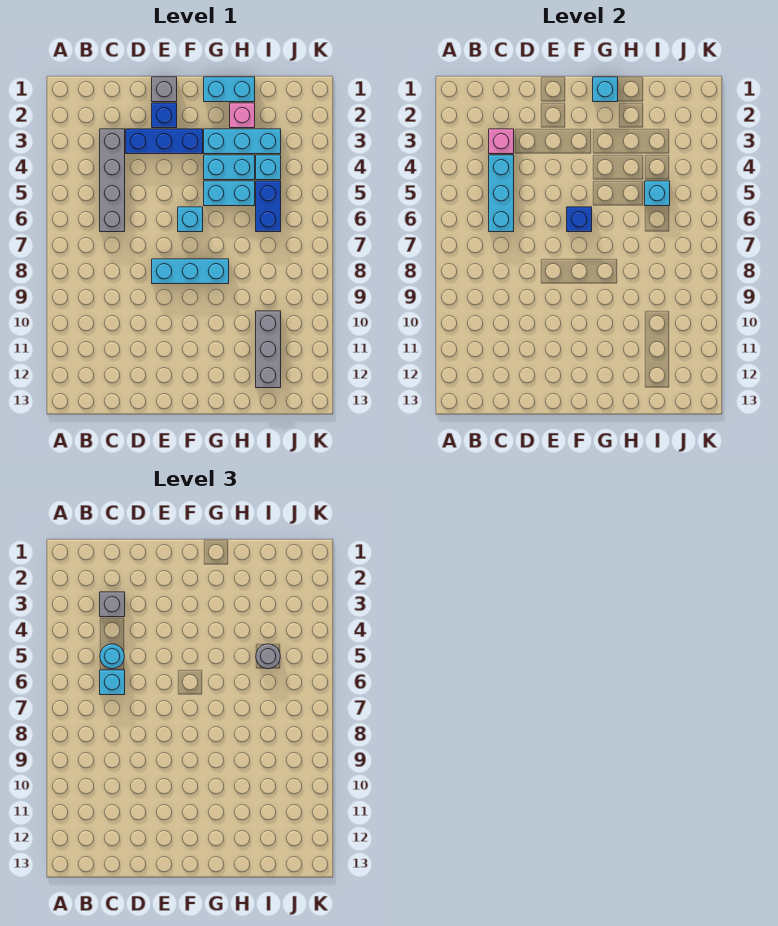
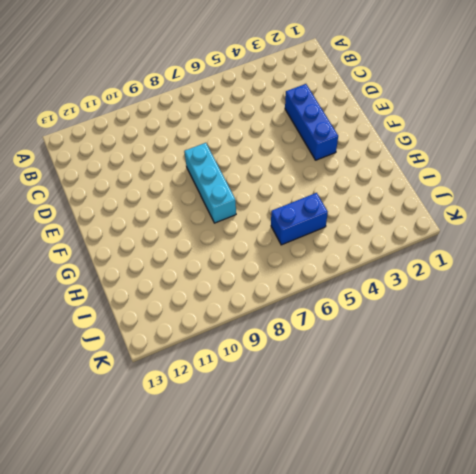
none -> grey brick C3:C6 level 1
none -> grey brick E1 level 1
none -> blue brick E2 level 1

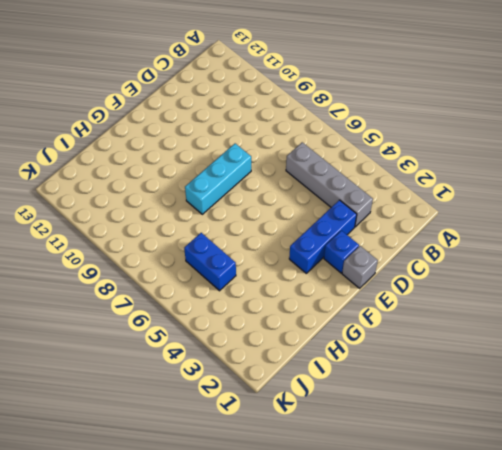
none -> cyan brick F6 level 1
none -> cyan brick G1:H1 level 1
none -> cyan brick G3:I3 level 1

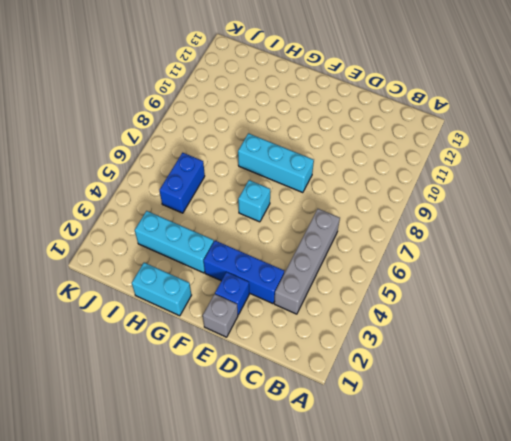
none -> cyan brick G4:H4 level 1
none -> cyan brick G5:H5 level 1
none -> pink brick H2 level 1

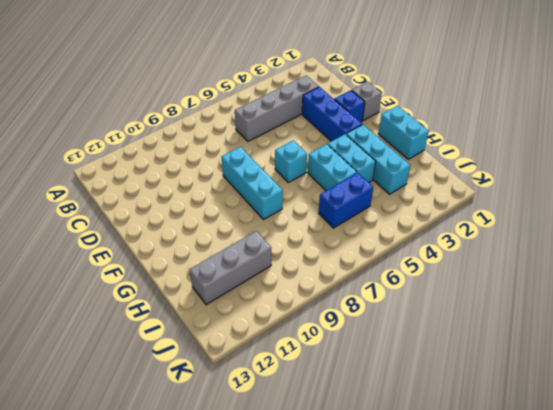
none -> pink brick H2 level 1
none -> cyan brick I4 level 1
none -> pink brick C3 level 2

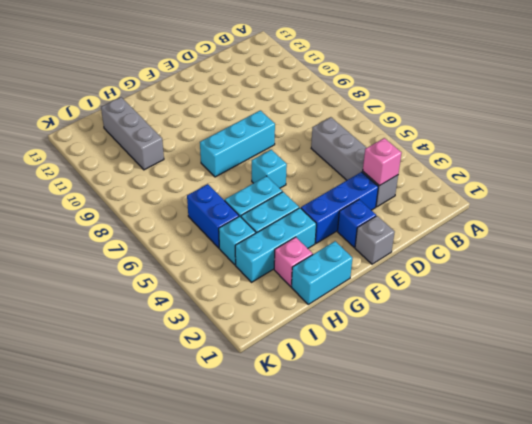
none -> cyan brick C4:C6 level 2
none -> blue brick F6 level 2
none -> cyan brick G1 level 2

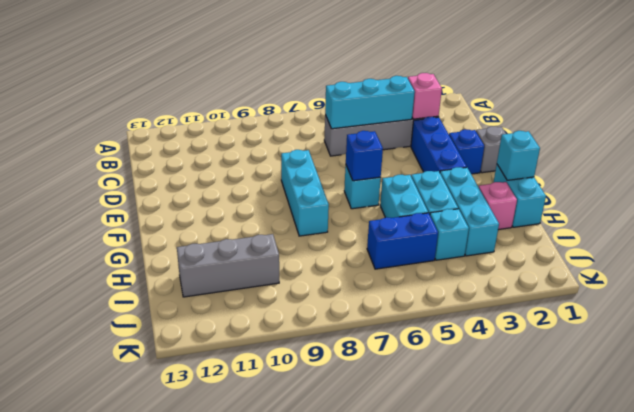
none -> cyan brick I5 level 2
none -> grey brick C3 level 3
none -> cyan round brick C5 level 3

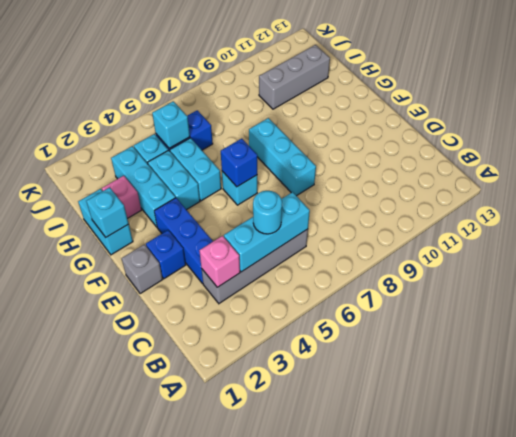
none -> grey brick C3 level 3
none -> cyan brick C6 level 3
none -> grey round brick I5 level 3

